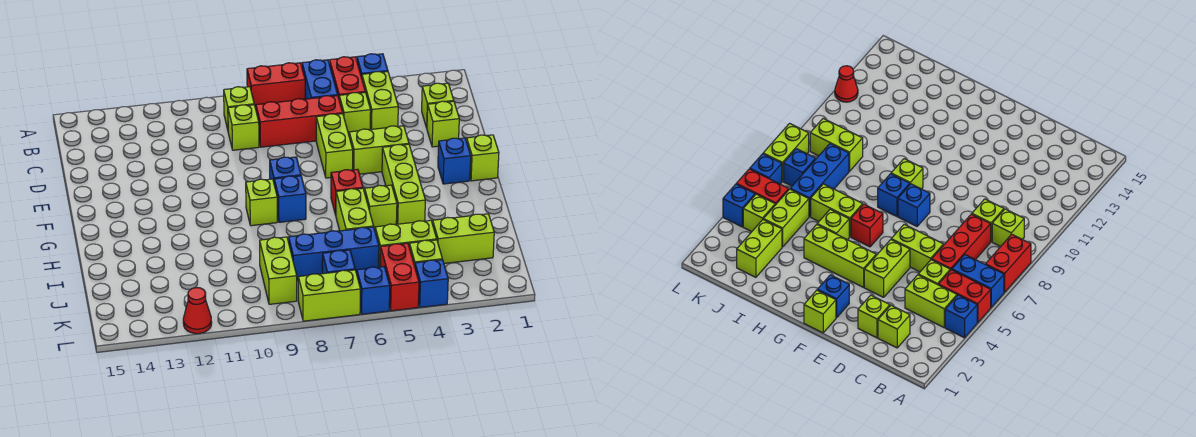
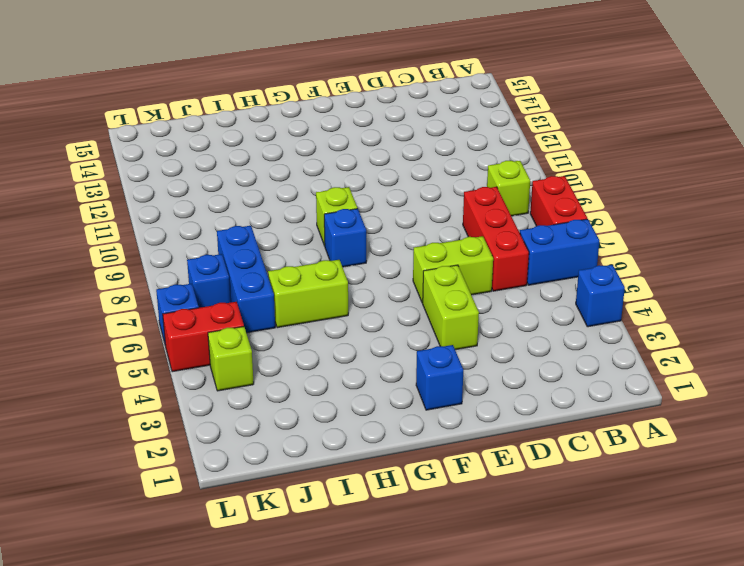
none -> red brick A5:B5 level 1
none -> lime brick B4:C4 level 1
none -> lime brick C2 level 1
none -> lime brick C5 level 1

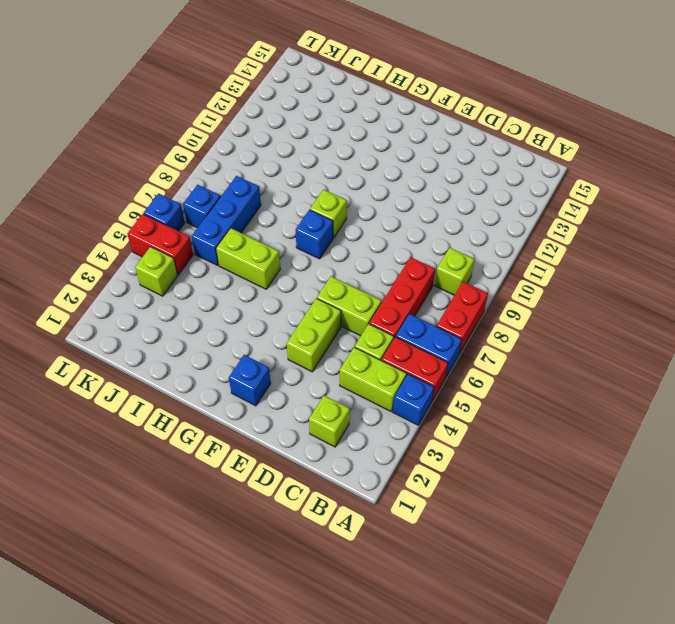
none -> lime brick C9 level 1
none -> lime brick D2 level 1
none -> lime brick F1 level 1
none -> lime brick F4:H4 level 1

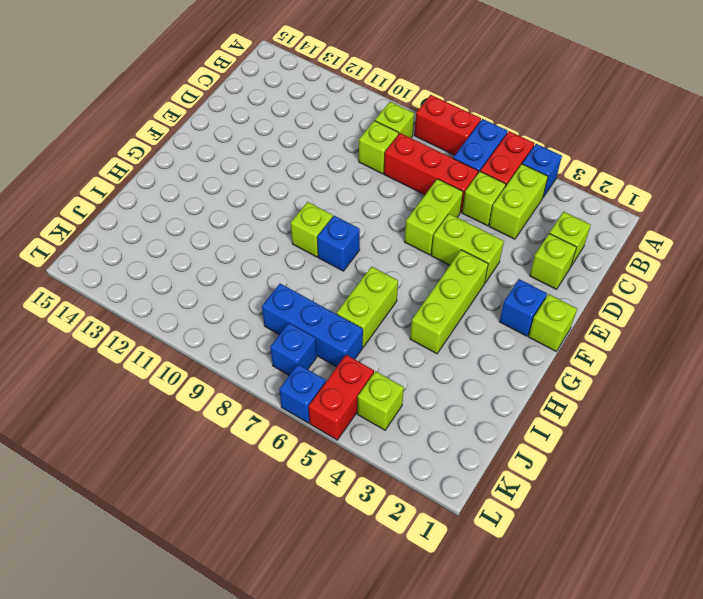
none -> blue brick F8 level 1
none -> red brick G6 level 1
none -> lime brick H5 level 1
none -> lime brick J2:J3 level 1

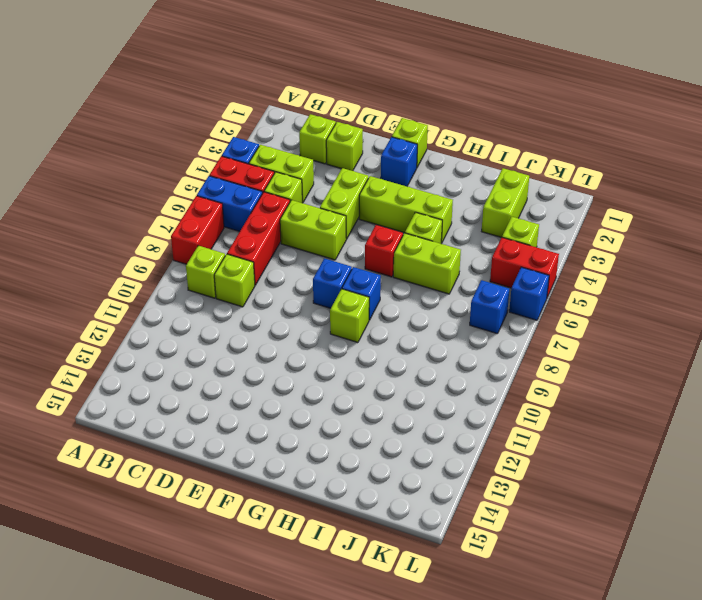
none -> lime brick J4:J5 level 1
none -> blue brick J6:J8 level 1
none -> lime brick J9:K9 level 1
none -> blue brick L4 level 1

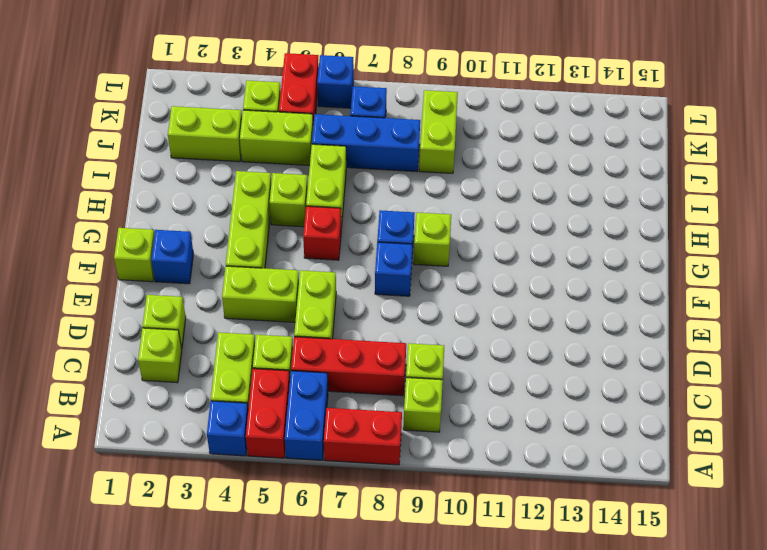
none -> blue brick L4 level 1
none -> lime brick L7:L8 level 1
none -> red cone L12 level 1

